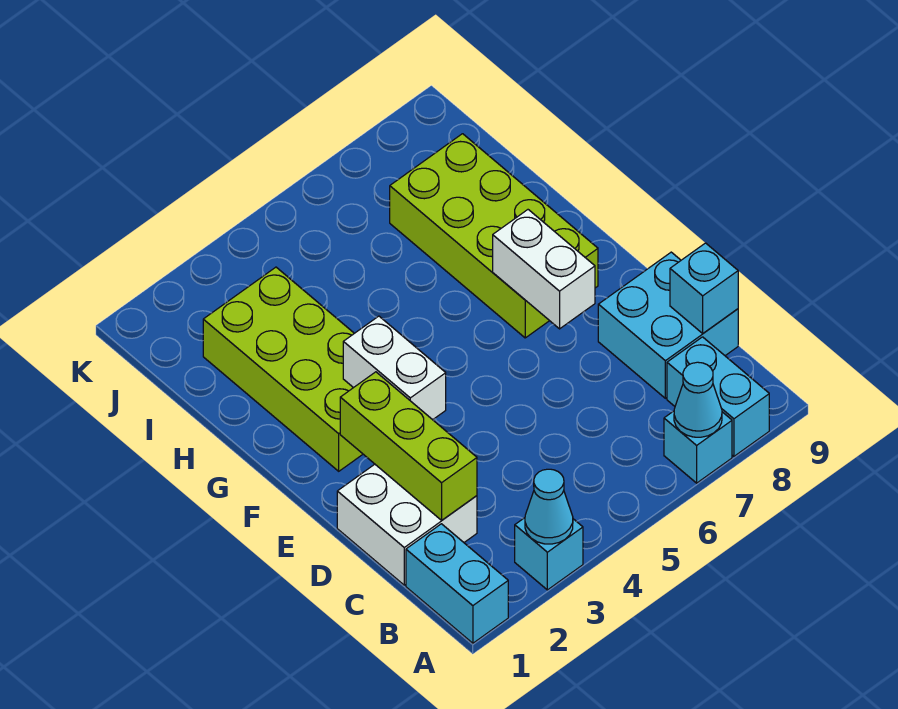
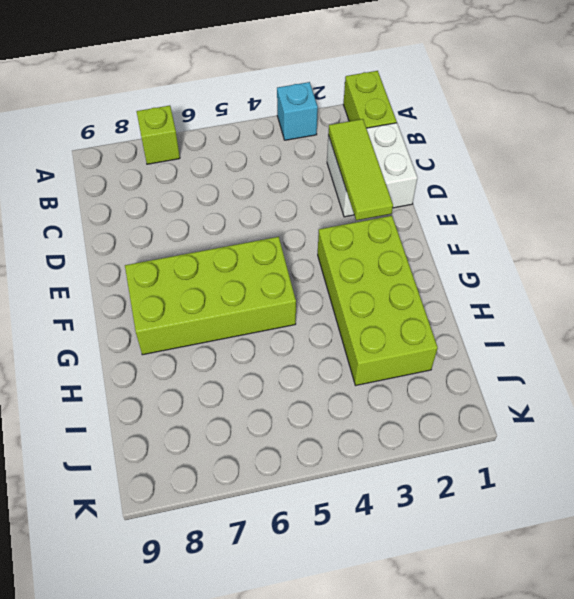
lime brick A1:B1 level 1 -> cyan brick A1:B1 level 1
lime brick A7 level 1 -> cyan brick A7 level 1
lime tile C2:E2 level 2 -> lime brick C2:E2 level 2
lime brick F5:G8 level 1 -> lime brick F7:I8 level 1
none -> cyan brick A8:B8 level 1
none -> cyan brick C8:D9 level 1
none -> cyan cone A3 level 2

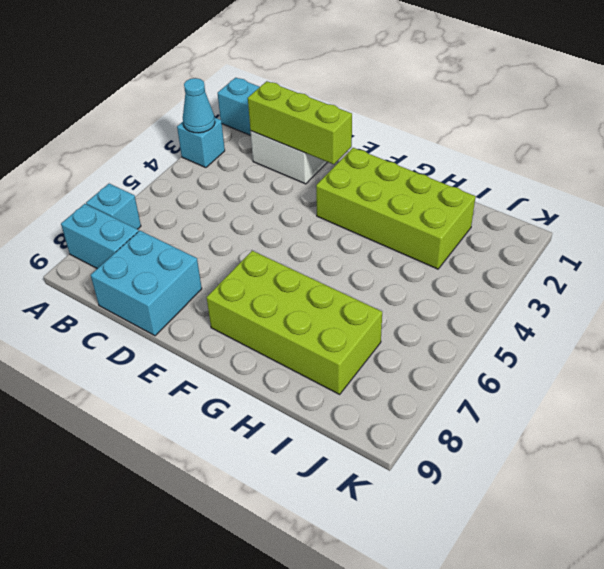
none -> cyan cone A7 level 2
none -> cyan brick C9 level 2
none -> white brick E3:F3 level 2

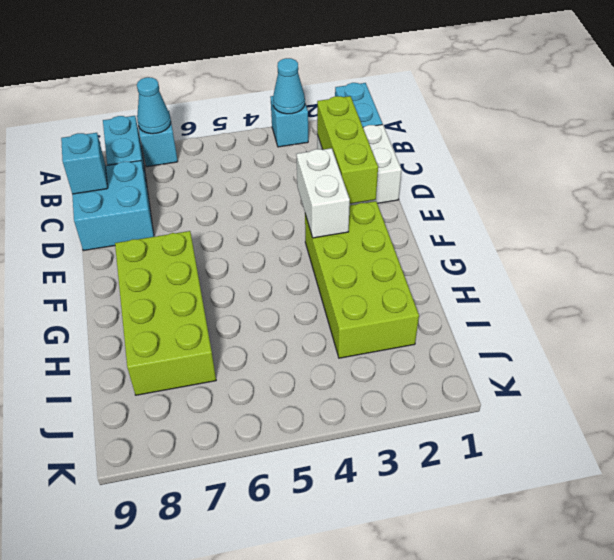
none -> white brick E7:F7 level 2

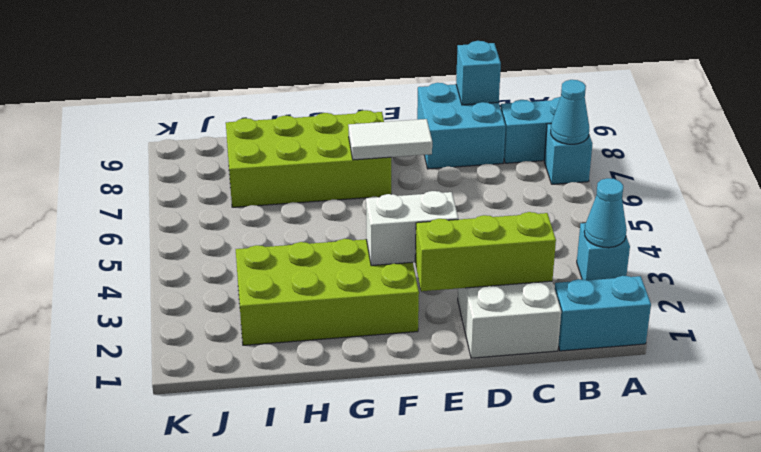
white tile E7:F7 level 2 -> white brick E7:F7 level 2

